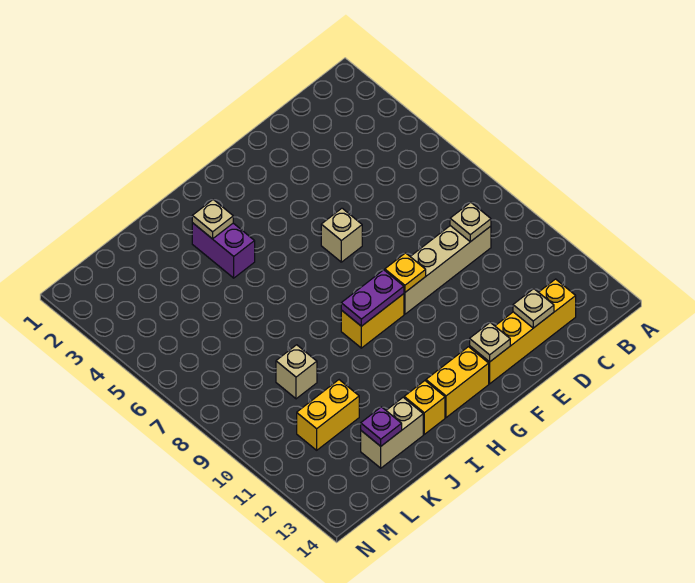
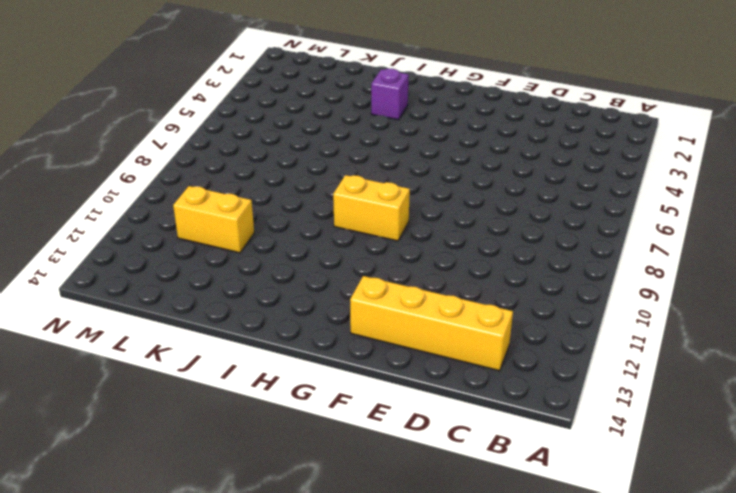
purple brick I3 level 1 -> purple brick I3:I4 level 1
none -> tan brick C9:F9 level 1
none -> tan brick F6 level 1
none -> yellow brick G13:H13 level 1

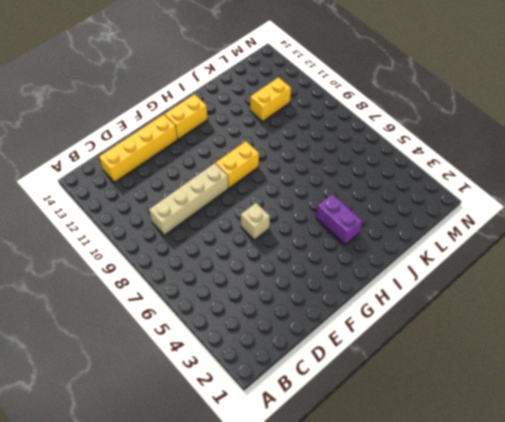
none -> yellow brick I13 level 1
none -> tan brick J13:K13 level 1
none -> tan brick K9 level 1

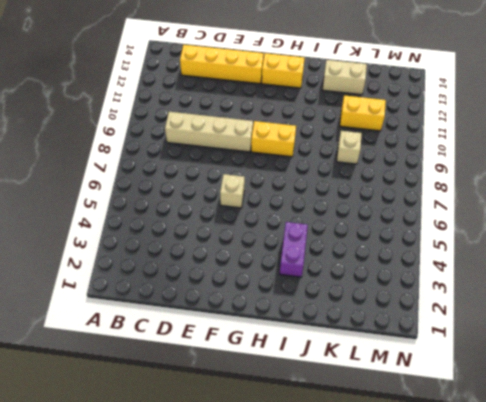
none -> yellow brick I13 level 1
none -> tan plate C9 level 2
none -> tan plate D13 level 2

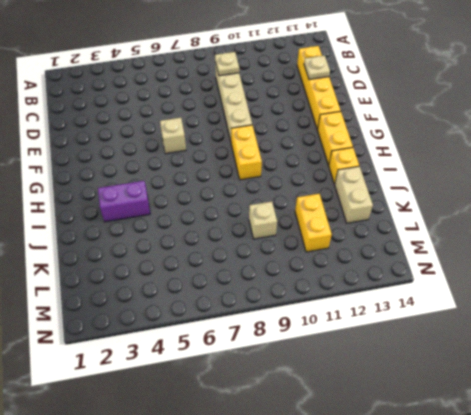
none -> yellow plate F9 level 2
none -> tan plate F13 level 2
none -> purple plate G9:H9 level 2

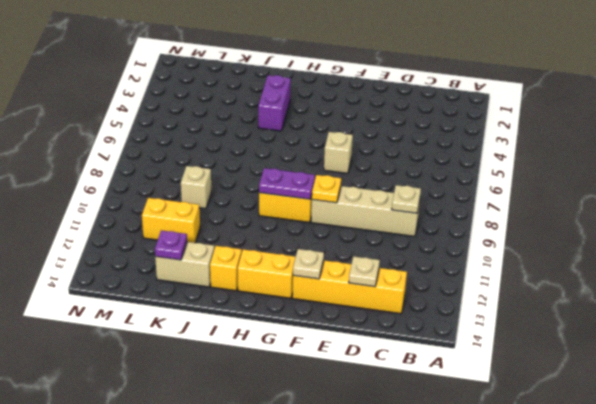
none -> tan plate I3 level 2

